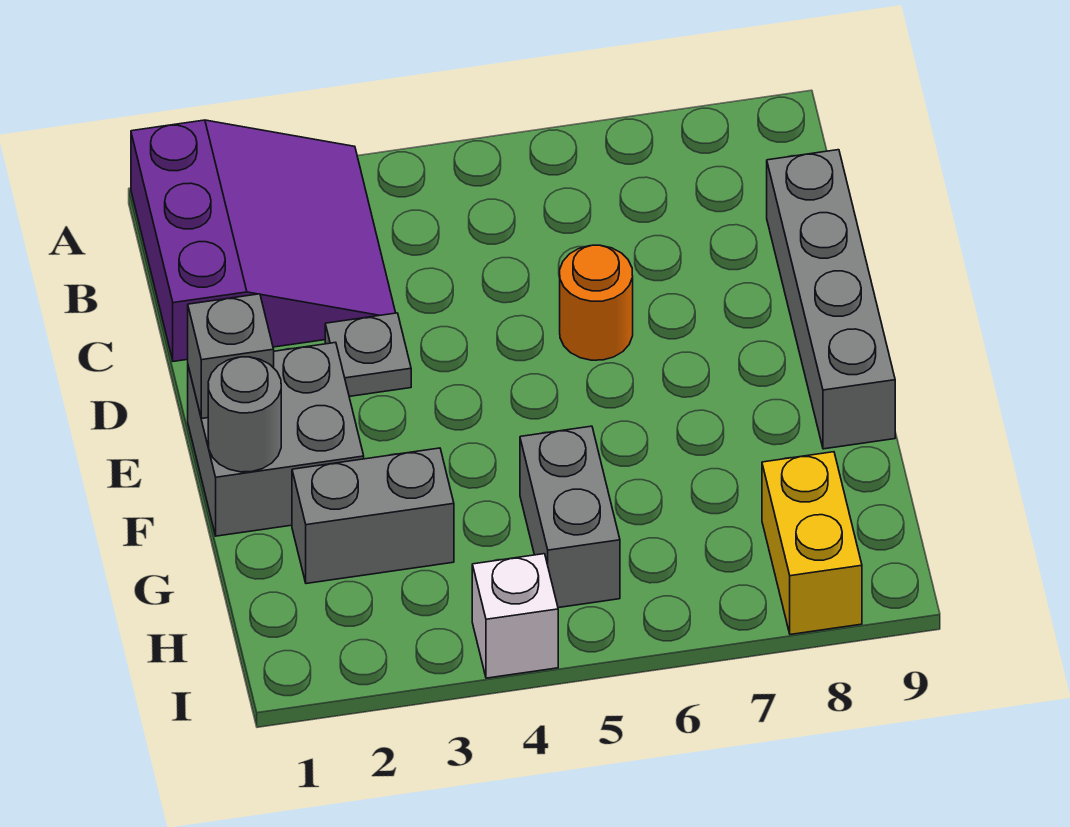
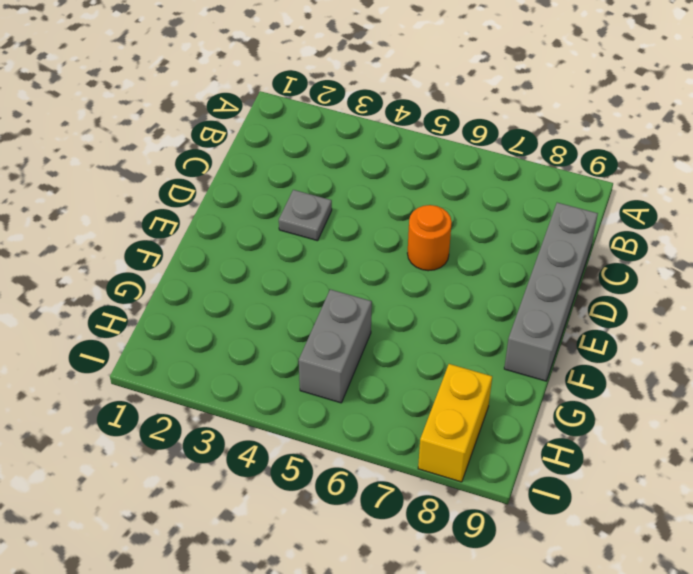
none -> purple slope A1:C3 level 1 top 1
none -> grey brick E1:F2 level 1

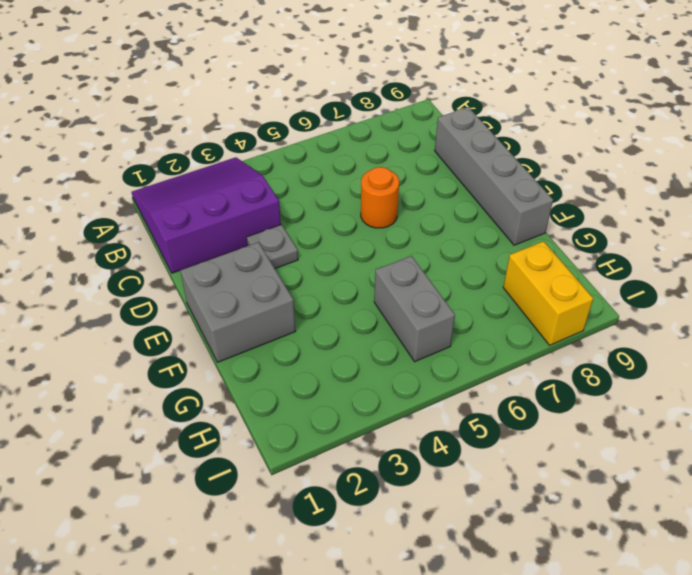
purple slope A1:C3 level 1 top C -> purple slope A1:C3 level 1 top 1
none -> grey brick G2:G3 level 1
none -> white brick I4 level 1

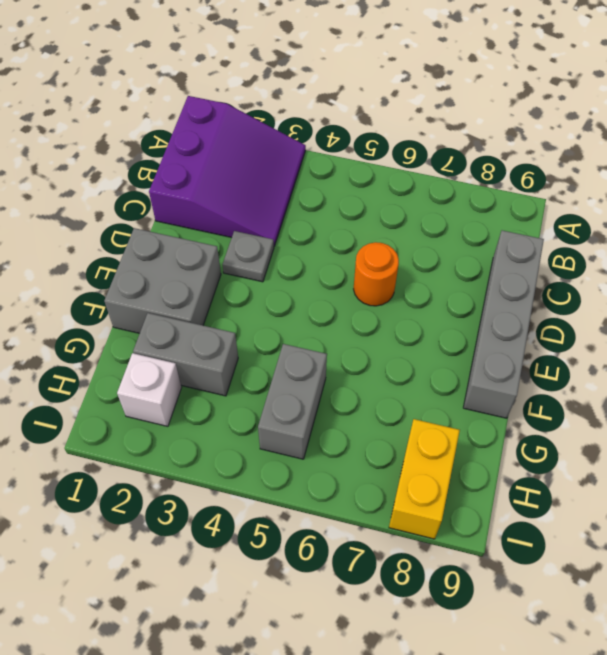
white brick H2 level 1 -> white brick I4 level 1
none -> grey brick E1 level 2
none -> grey round brick F1 level 2

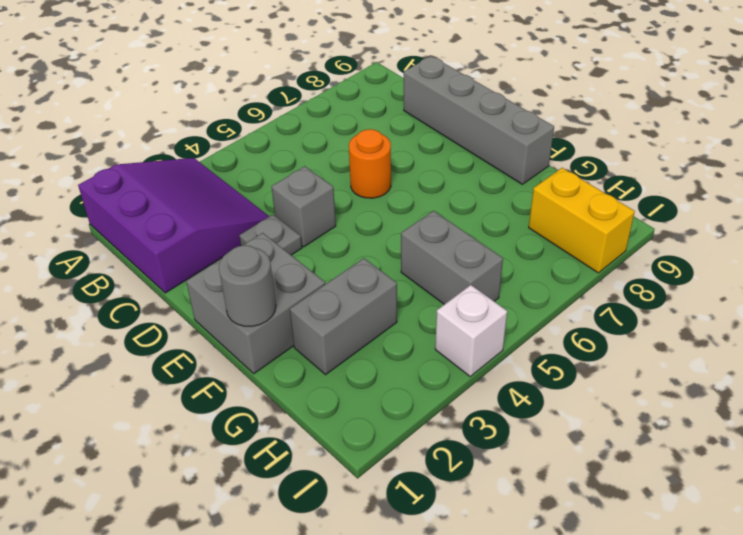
grey brick D4 level 1 -> grey brick E1 level 2

